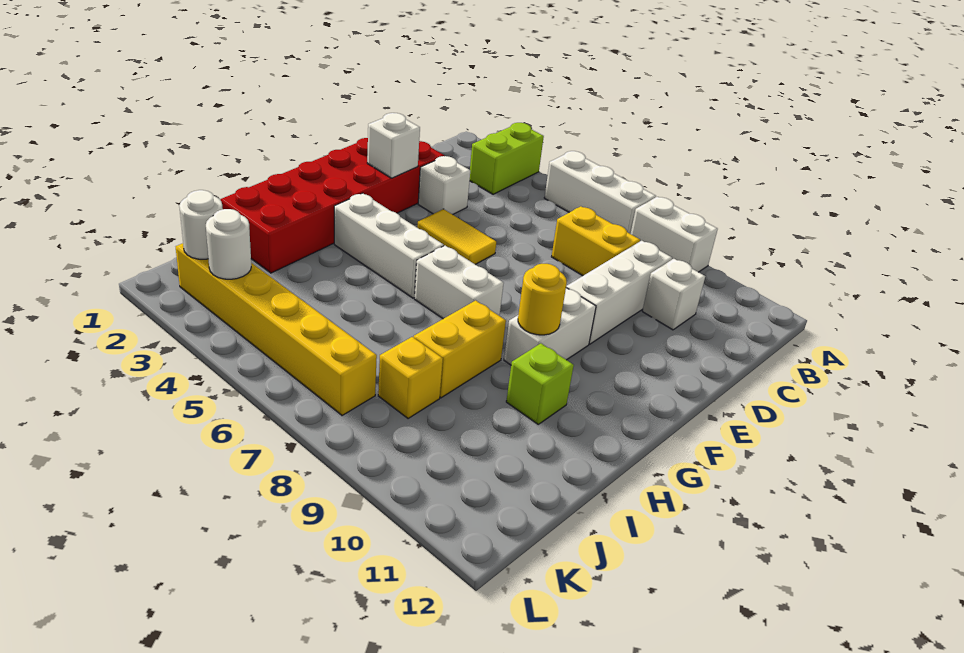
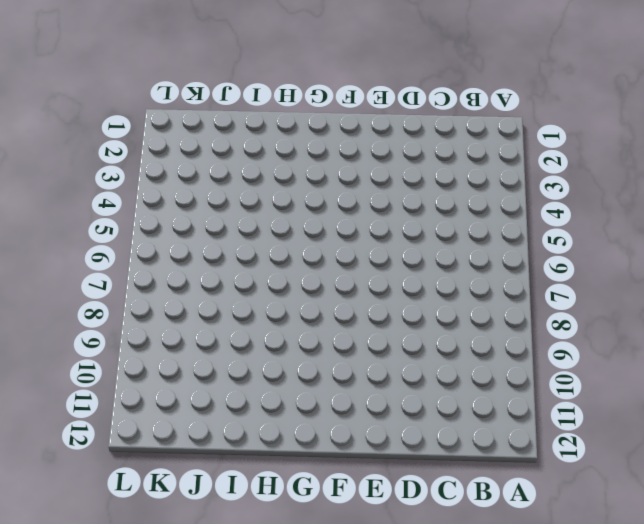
none -> lime brick A3:B3 level 1
none -> white brick A5:A7 level 1
none -> white brick A8:A9 level 1

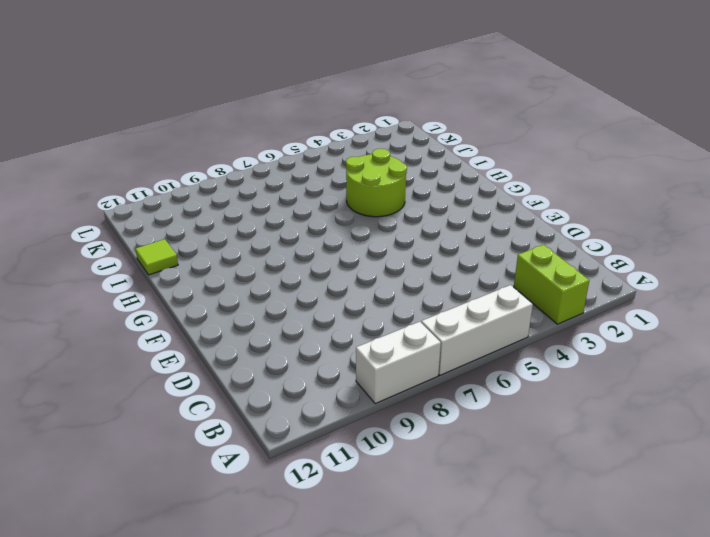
lime round brick H4:I5 level 1 -> none
lime tile I12 level 1 -> none
none -> yellow brick C7:C8 level 1
none -> white brick C9:E9 level 1
none -> white brick C10 level 1

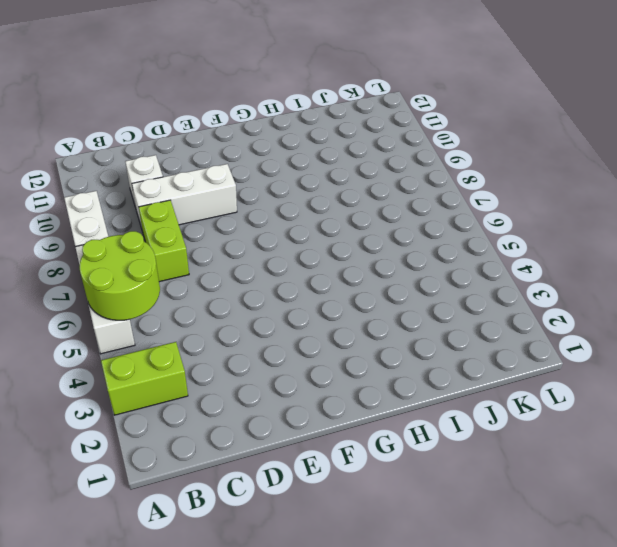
lime round brick A5:B6 level 2 -> none
lime brick C7:C8 level 1 -> yellow brick C7:C8 level 1
none -> red brick D1:I2 level 1
none -> white brick D3 level 1
none -> yellow tile E4:E5 level 1

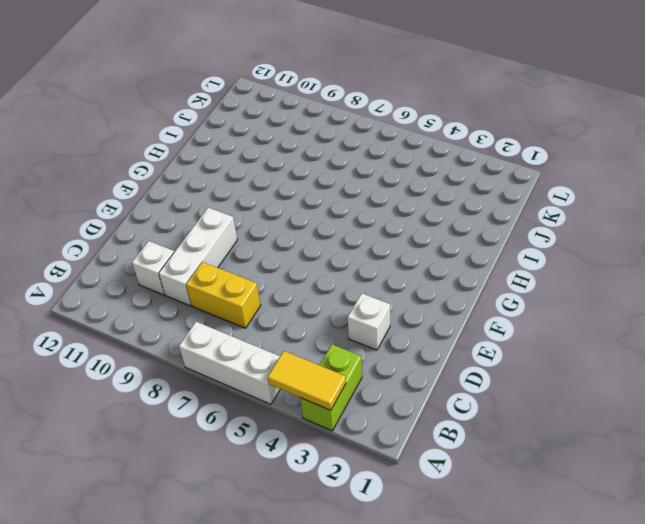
yellow tile A3:A4 level 2 -> yellow tile E4:E5 level 1
none -> white brick A8:A9 level 1
none -> red brick D1:I2 level 1
none -> white brick F9:G9 level 1

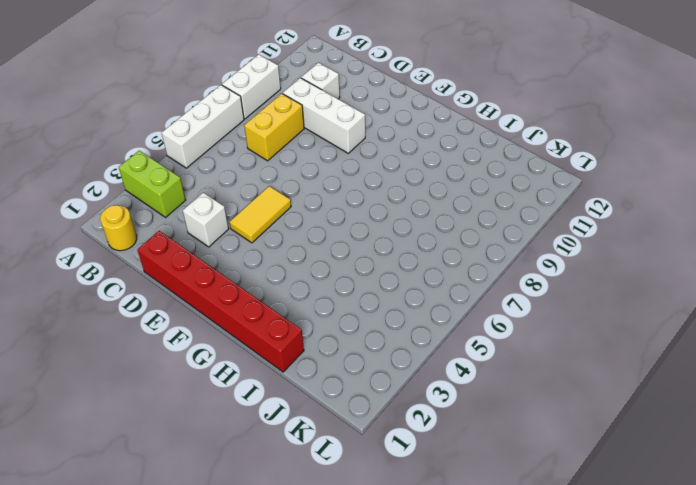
yellow round brick B1 level 1 -> yellow round brick G9 level 2
red brick D1:I1 level 1 -> red brick D1:I2 level 1
none -> white brick F9:G9 level 1
none -> white brick G3:G5 level 1
none -> white brick G6:G7 level 1

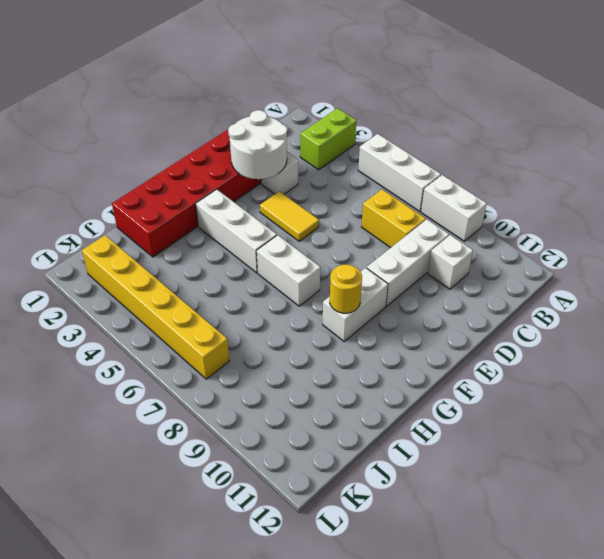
white round brick D2:E3 level 2 -> white brick E2 level 2
none -> yellow brick H8:I8 level 1
none -> lime brick H10 level 1
none -> yellow brick J8 level 1

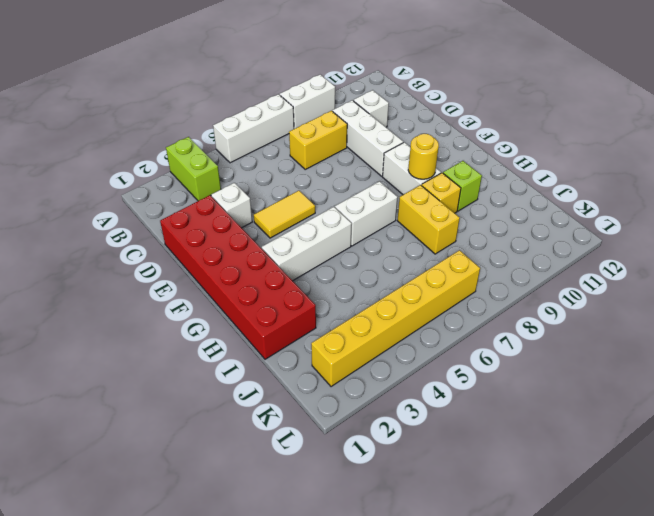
yellow brick H9 level 1 -> yellow brick J8 level 1
none -> white brick E2 level 2
none -> white round brick K2 level 2
none -> white round brick K3 level 2

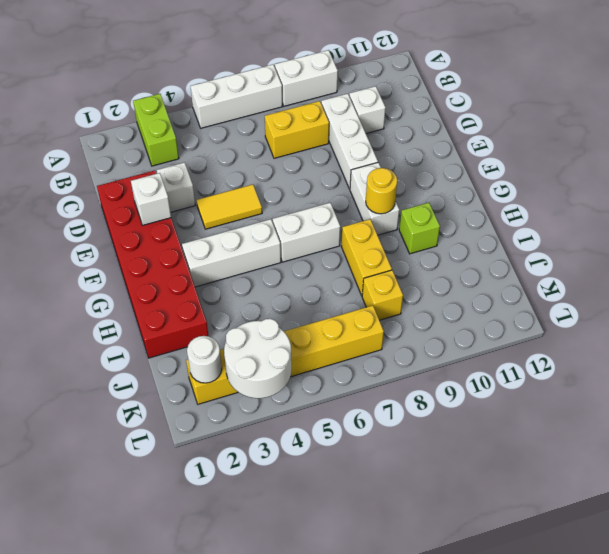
white round brick K3:L4 level 2 -> white round brick K3 level 2

